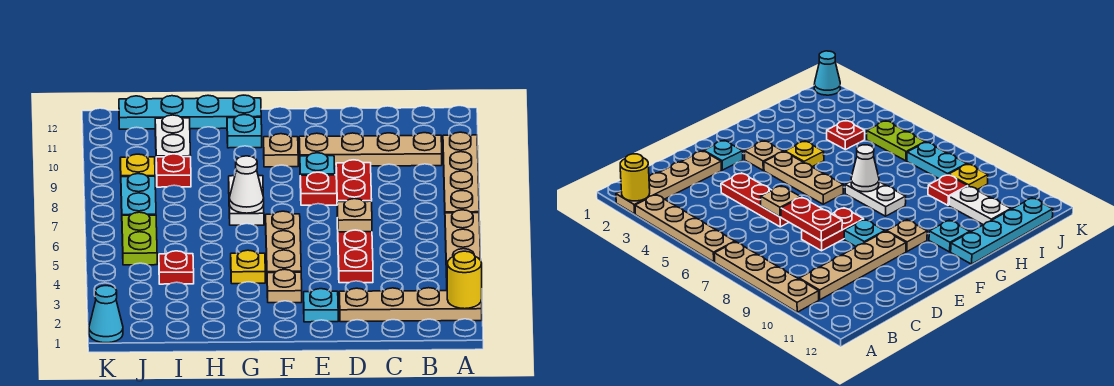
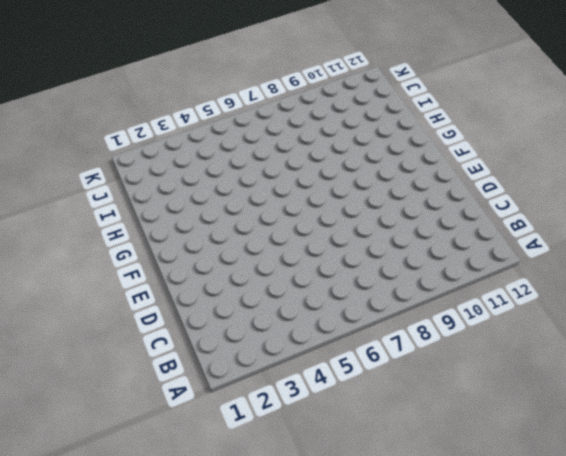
none -> tan plate A2:D2 level 1
none -> tan plate A3:A6 level 1
none -> tan plate A7:A10 level 1

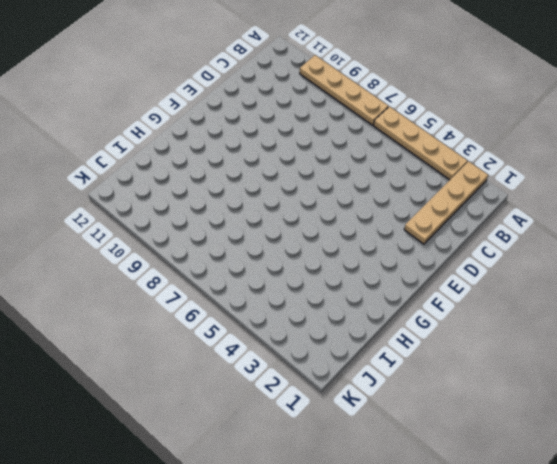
none -> tan plate B10:E10 level 1
none -> red plate D4:D6 level 1
none -> red plate D8:E8 level 1

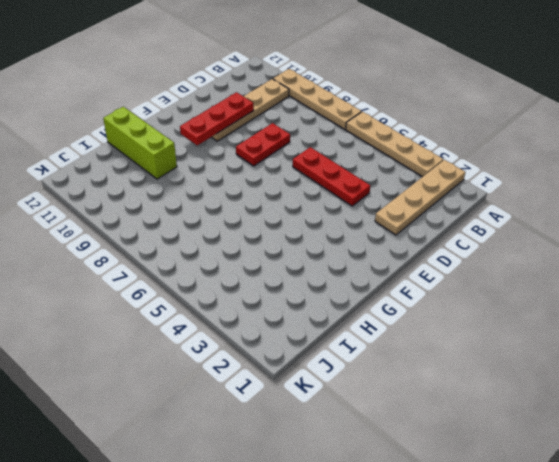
red plate D10:F10 level 2 -> none
lime brick H10:H12 level 1 -> cyan plate G12:J12 level 1
none -> cyan plate E2 level 1
none -> cyan plate E9 level 1
none -> tan plate F3 level 1

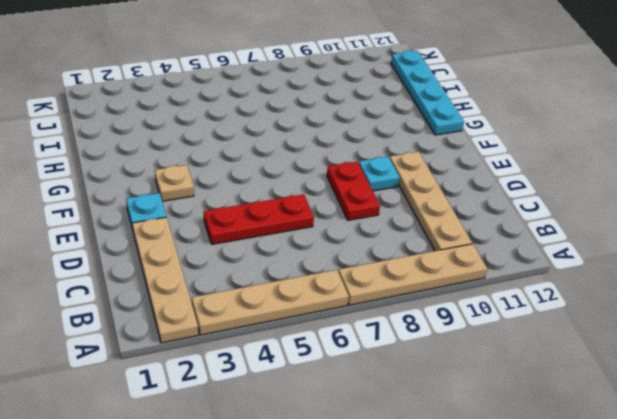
none -> tan plate F4:F6 level 1
none -> tan plate F10 level 1
none -> yellow plate G4 level 1

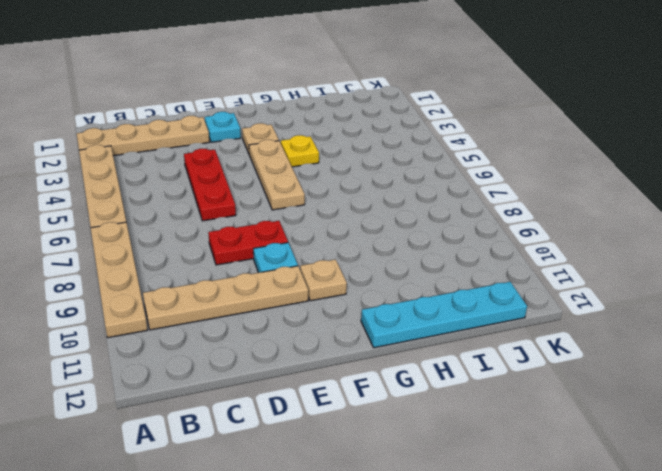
none -> white plate G7:G8 level 1
none -> cyan plate G11 level 1
none -> red plate I4 level 1

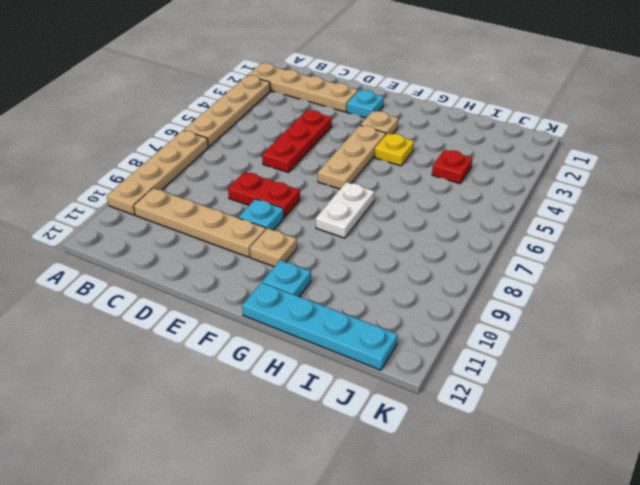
none -> red plate I9 level 1
none -> white plate I10:I11 level 1
none -> lime plate J5:J6 level 1

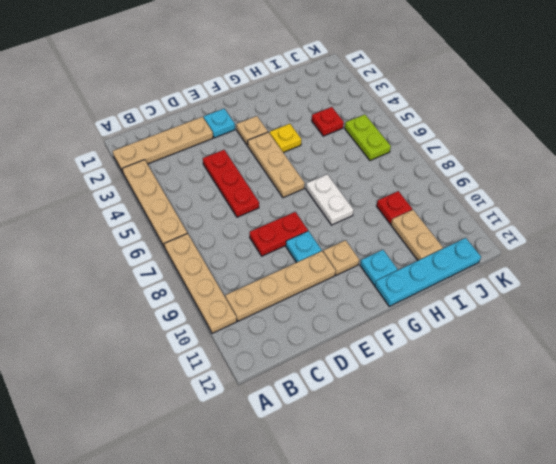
tan plate I10:I11 level 1 -> white plate I10:I11 level 1
none -> cyan plate J7:J8 level 1
none -> yellow plate J9 level 1
none -> cyan cone K1 level 1

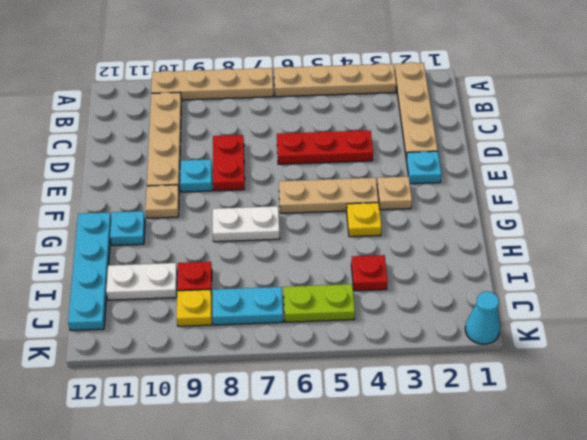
none -> yellow round brick A2 level 2
none -> tan plate D6 level 2
none -> red plate D7:D8 level 2

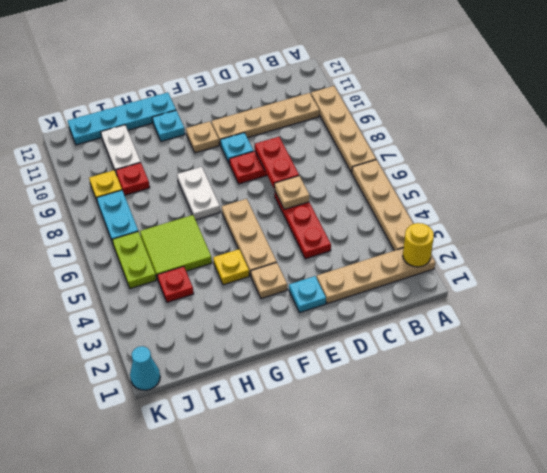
lime tile H5:I6 level 1 -> none
none -> white cone G7 level 2

